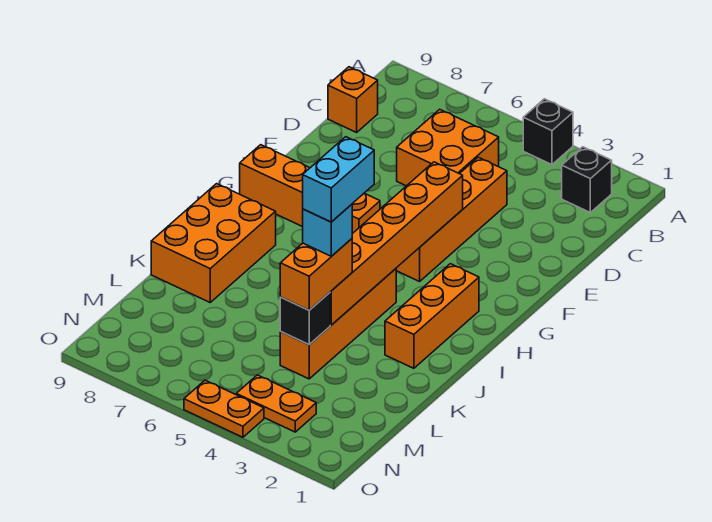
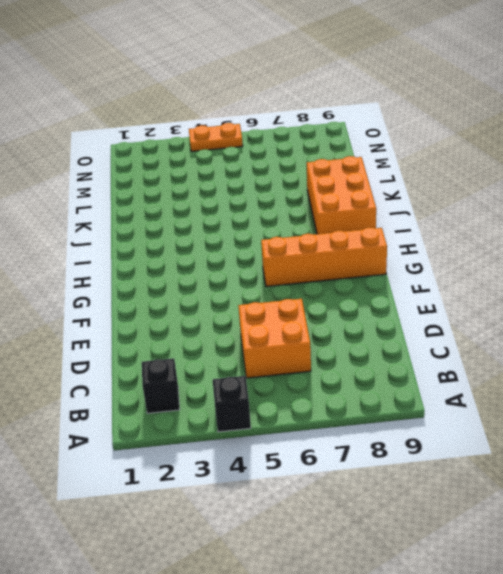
none -> orange brick C9 level 1
none -> orange brick D4:G4 level 1
none -> orange brick H2:J2 level 1

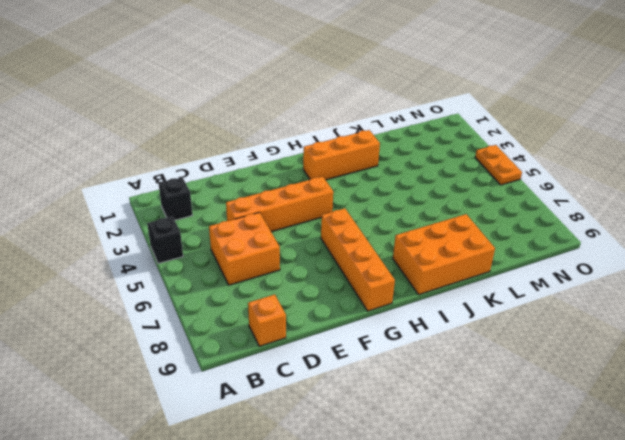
none -> orange brick I4:L4 level 1
none -> orange plate N3:N4 level 1
none -> orange brick F4:K4 level 2

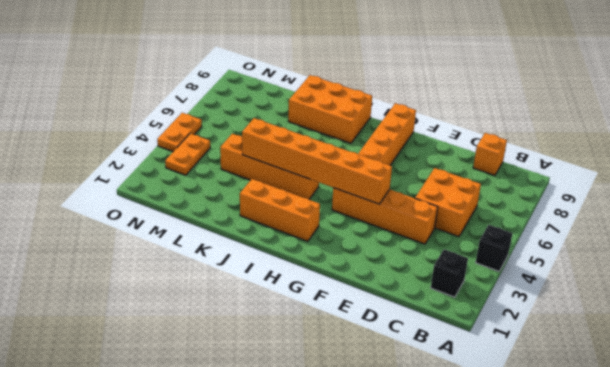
none -> black brick L4 level 2
none -> orange brick K4:L4 level 3
none -> cyan brick K4 level 4

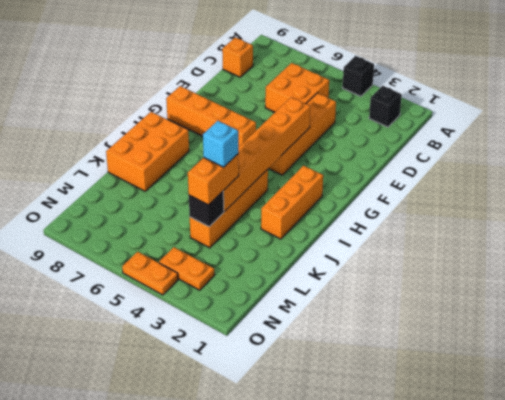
none -> cyan brick J4:K4 level 5

